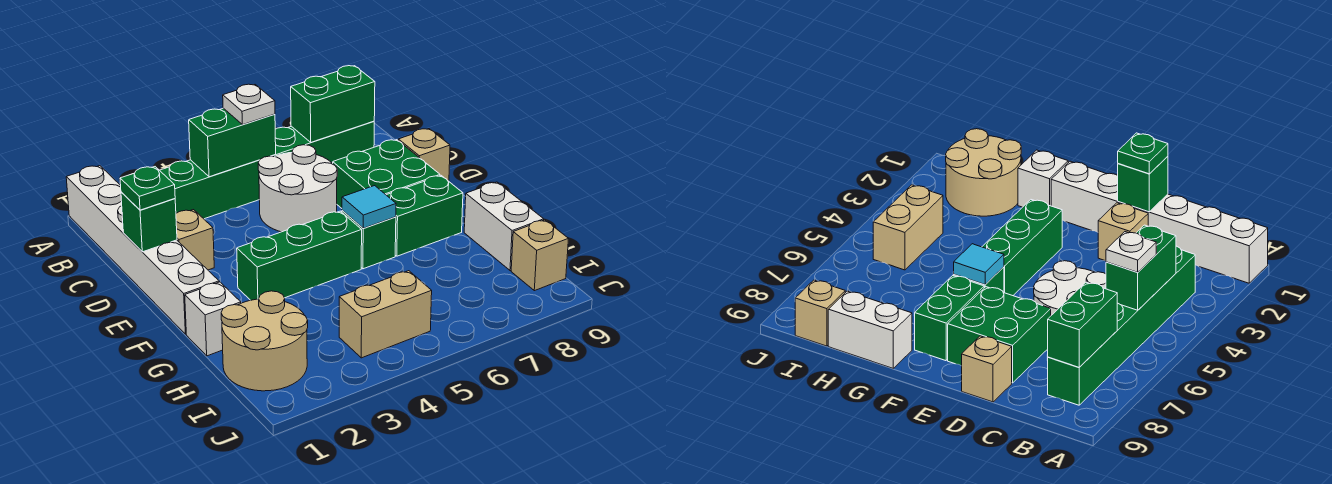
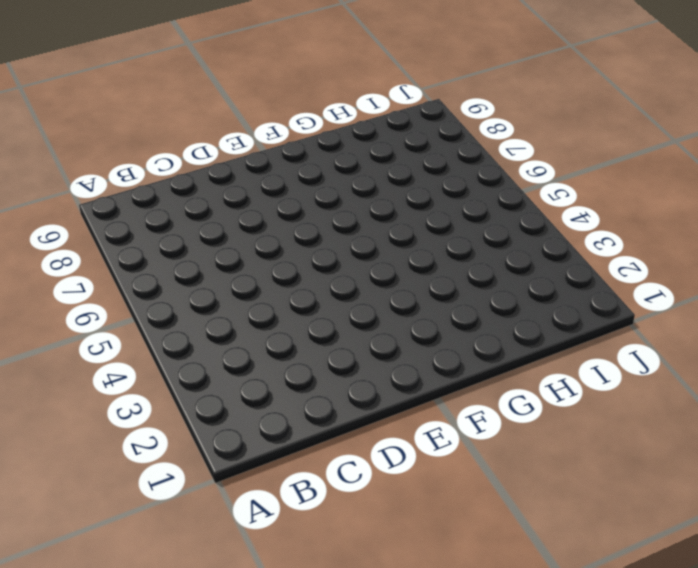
none -> white brick A1:F1 level 1
none -> green brick B3:B8 level 1
none -> white round brick C5:D6 level 1

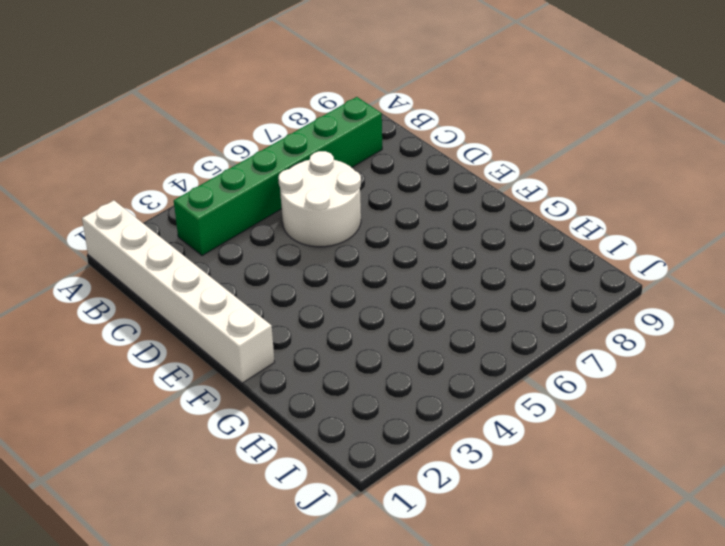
none -> tan brick D2 level 1
none -> green brick D7:E8 level 1
none -> tan brick D9 level 1

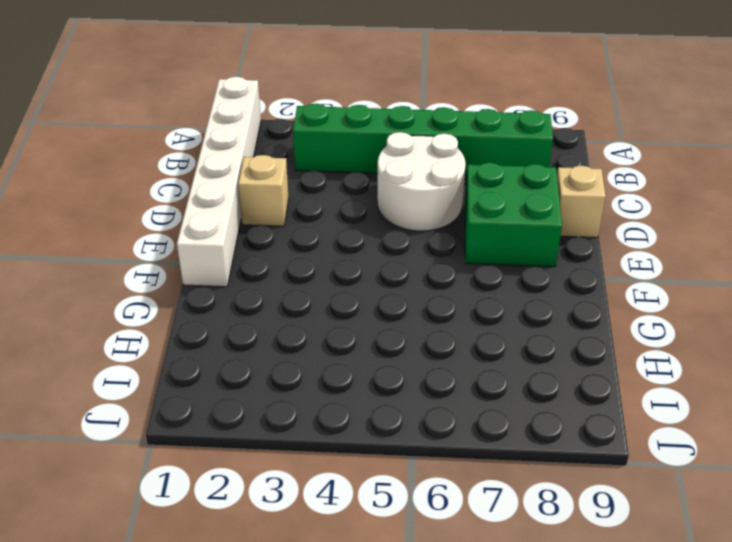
none -> green brick F3:F5 level 1
none -> green brick F6 level 1
none -> green brick F7:F8 level 1

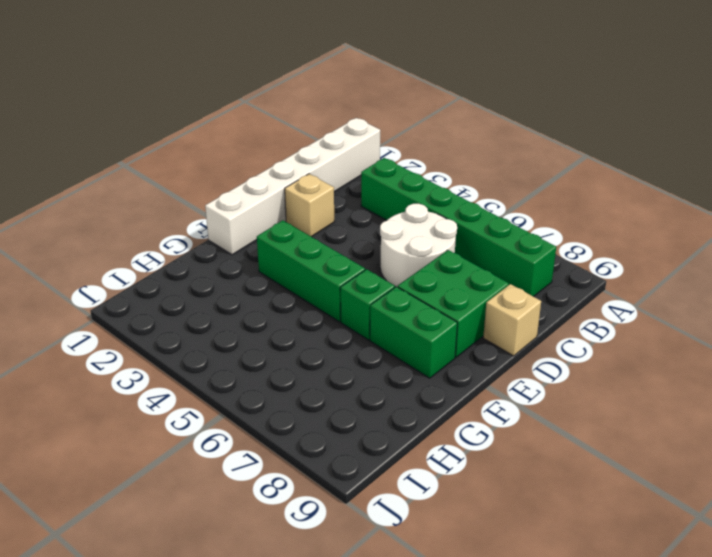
none -> white brick G1 level 1
none -> white brick G9:H9 level 1
none -> tan round brick H1:I2 level 1

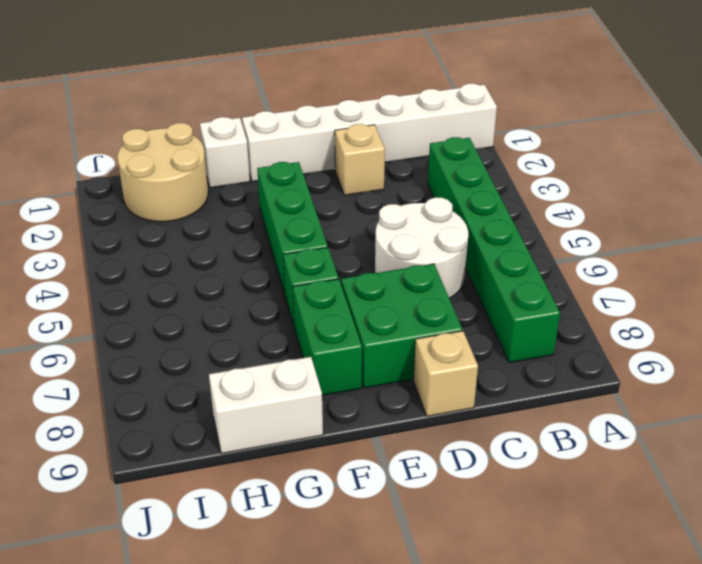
none -> tan brick I4:I5 level 1
none -> tan brick I9 level 1
none -> green brick B4:B5 level 2

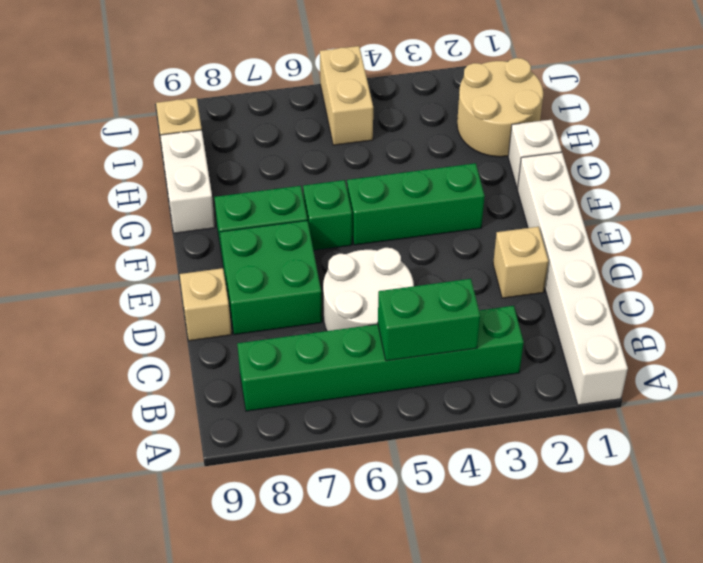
tan brick I5:J5 level 1 -> tan brick I4:I5 level 1
none -> green brick B7:B8 level 2
none -> green brick D1 level 2
none -> cyan tile F6 level 2

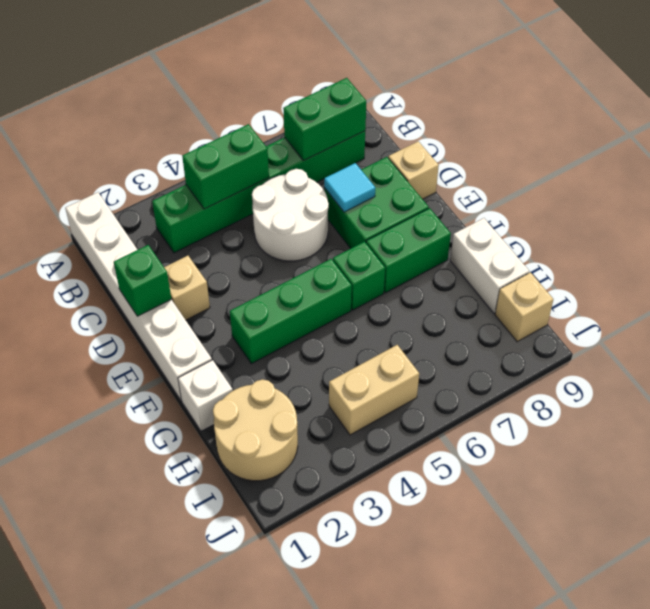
cyan tile D7 level 2 -> cyan tile F6 level 2
none -> white plate B5 level 3
none -> green plate D1 level 3

